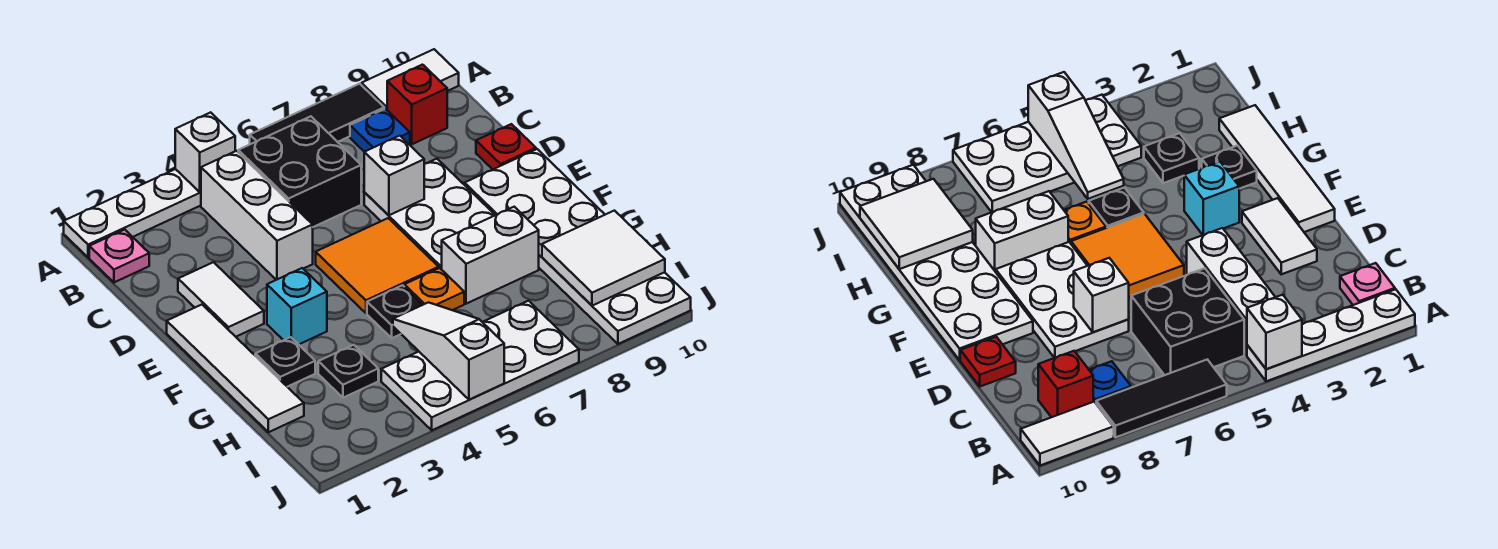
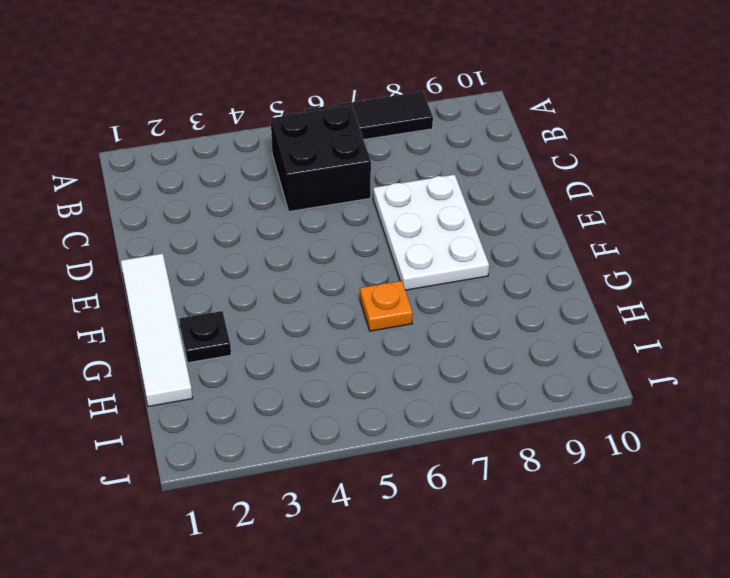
none -> white plate A1:A4 level 1
none -> white tile A9:A10 level 1
none -> pink plate B1 level 1

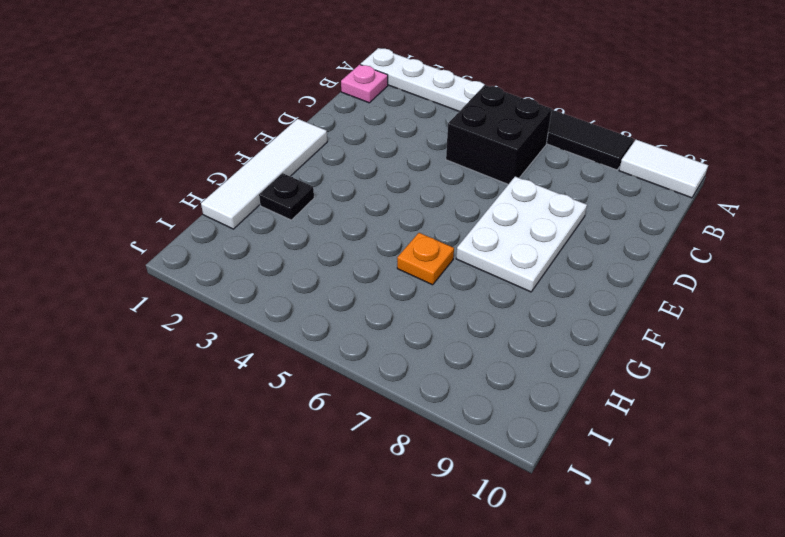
none -> white brick B4:D4 level 1
none -> blue plate B8 level 1
none -> red brick B9 level 1

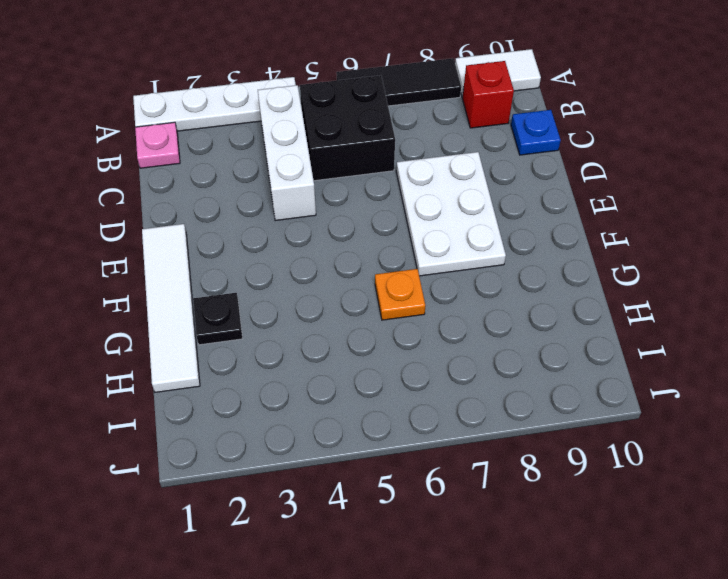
blue plate C10 level 1 -> blue plate B8 level 1
none -> white tile D2:E2 level 1
none -> red plate D10 level 1
none -> orange tile E5:F6 level 1

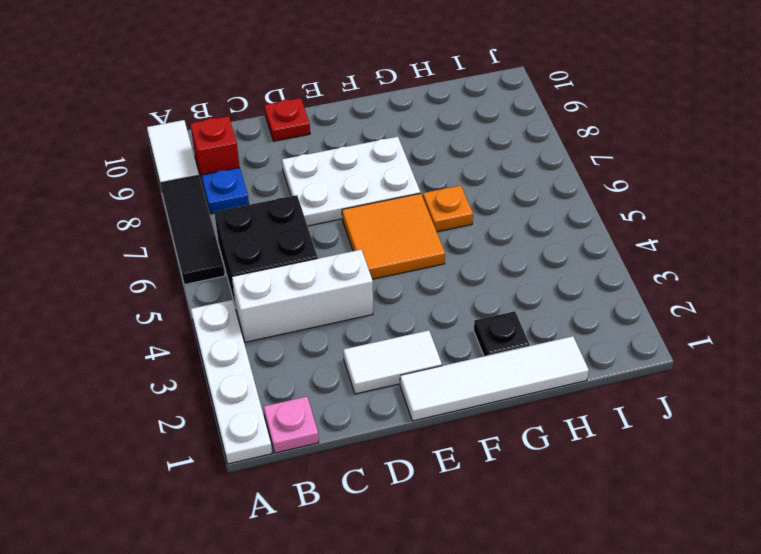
none -> white plate E9:J10 level 1
none -> cyan brick F3 level 1
none -> black plate G5 level 1

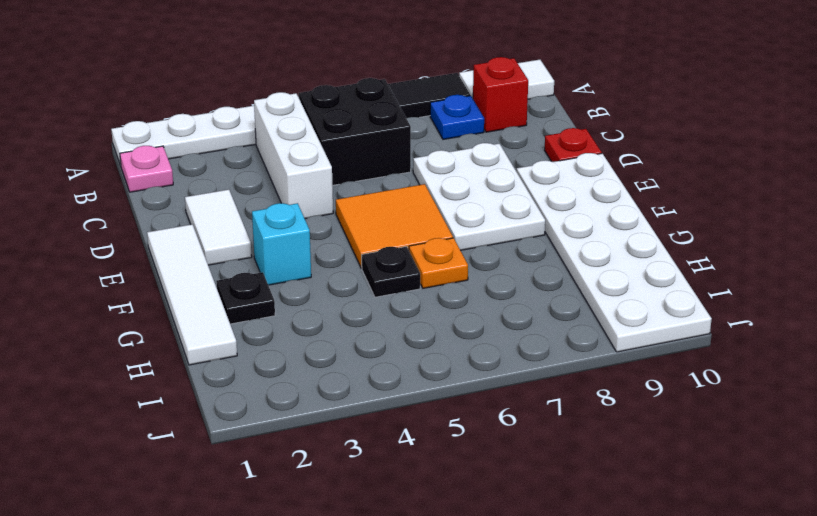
none -> white brick G7:G8 level 1
none -> black plate H3 level 1
none -> white plate I4:J7 level 1

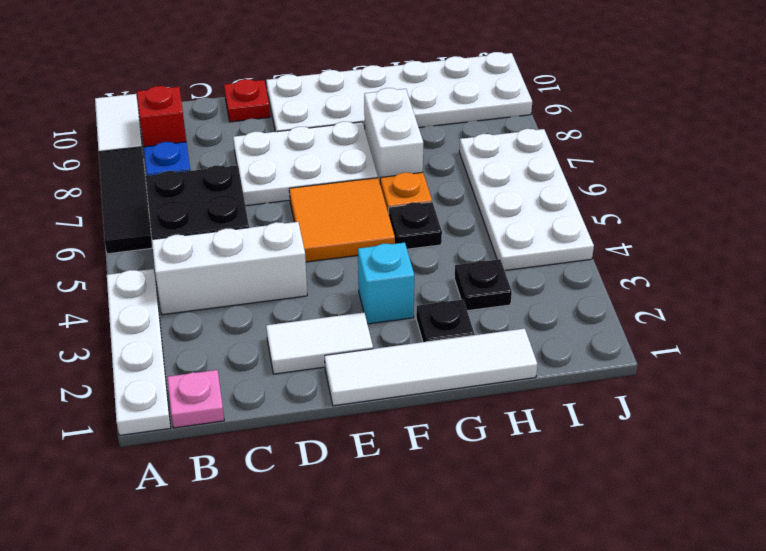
none -> white brick A4 level 2
none -> white brick D7 level 2
none -> white slope H5:J5 level 2 top J

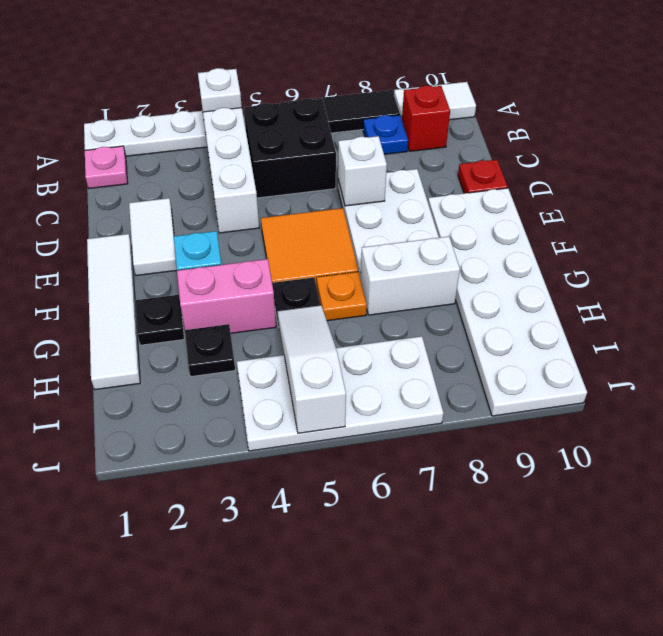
pink brick G3:G4 level 1 -> none
none -> white tile H9:I10 level 2

